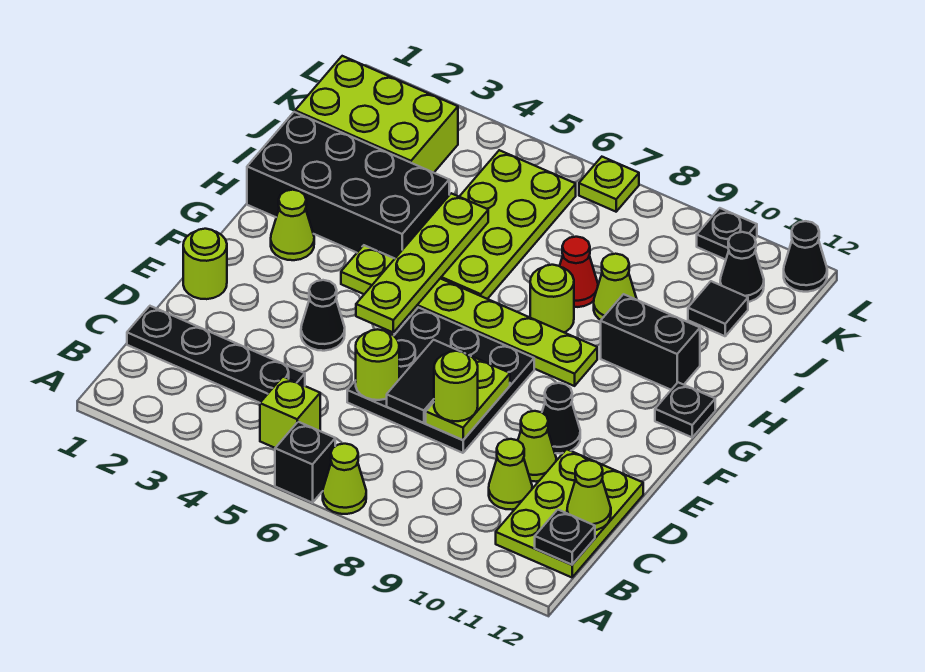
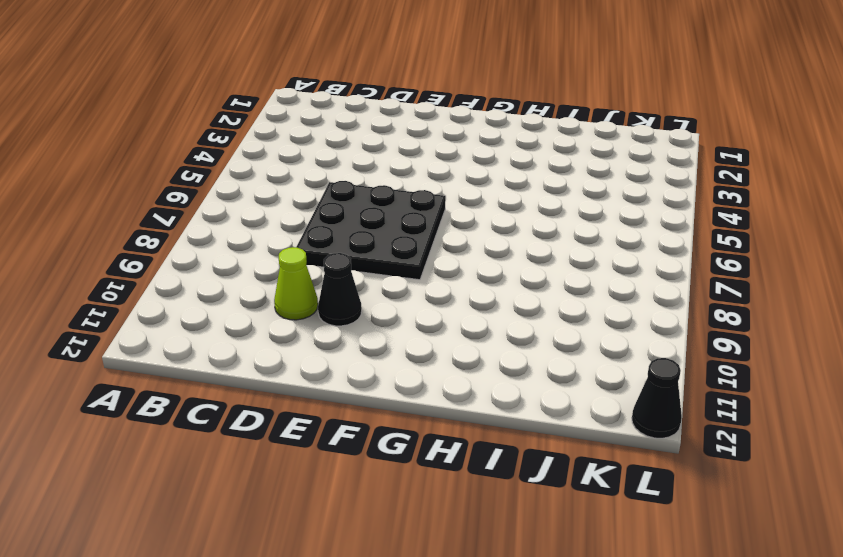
none -> black brick A6 level 1
none -> lime cone A7 level 1
none -> lime brick B5 level 1
none -> lime plate B11:D12 level 1

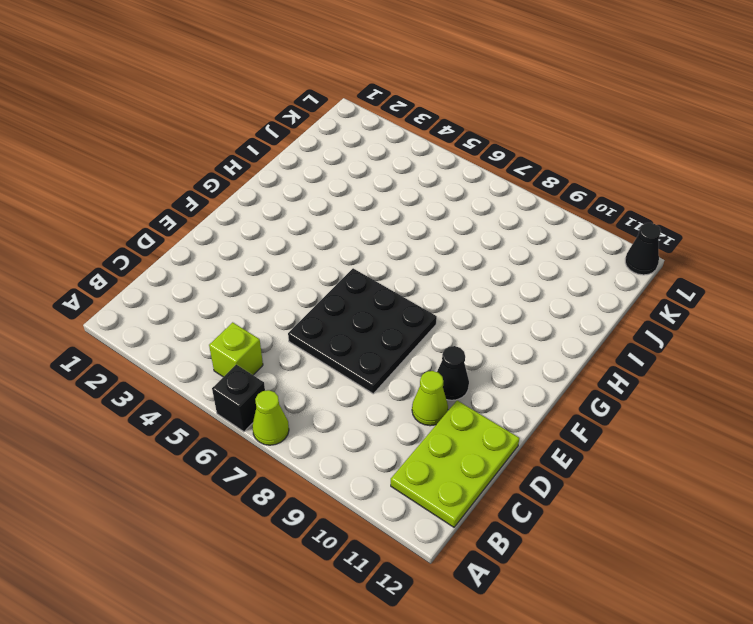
none -> black plate C1:C4 level 1
none -> lime cone C10 level 1
none -> lime round brick E1 level 1
none -> black cone E4 level 1

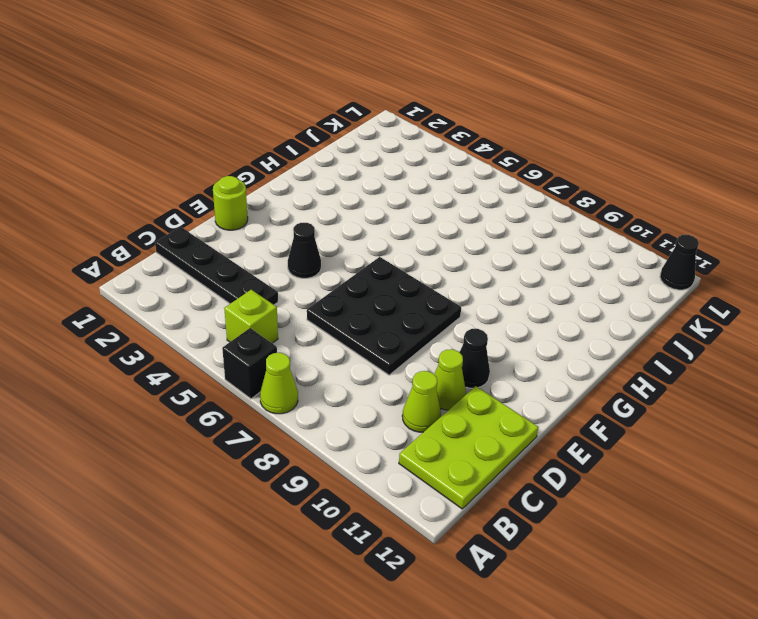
none -> lime cone G2 level 1
none -> lime plate G4:G9 level 1
none -> black plate G12 level 1
none -> black brick H1:I4 level 1

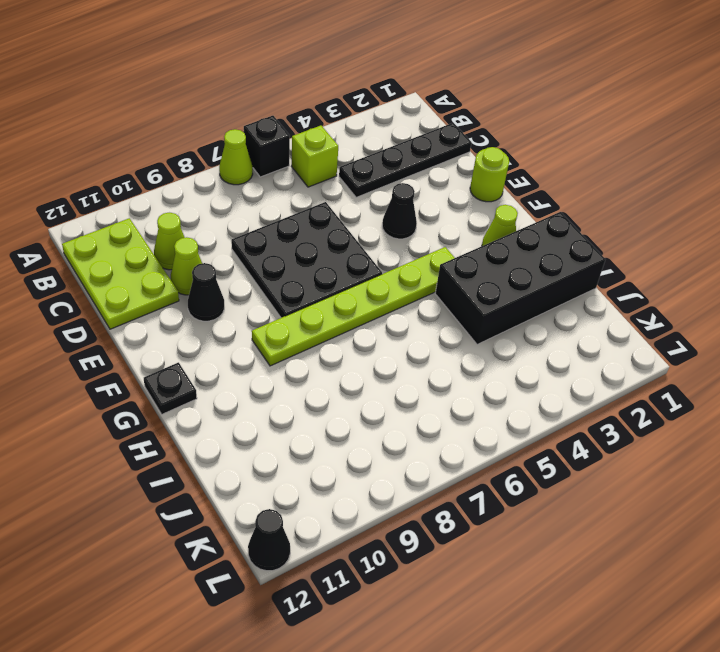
none -> lime plate H5:K6 level 1
none -> lime round brick H8 level 1
none -> black brick H10:H11 level 1
none -> red cone I8 level 1

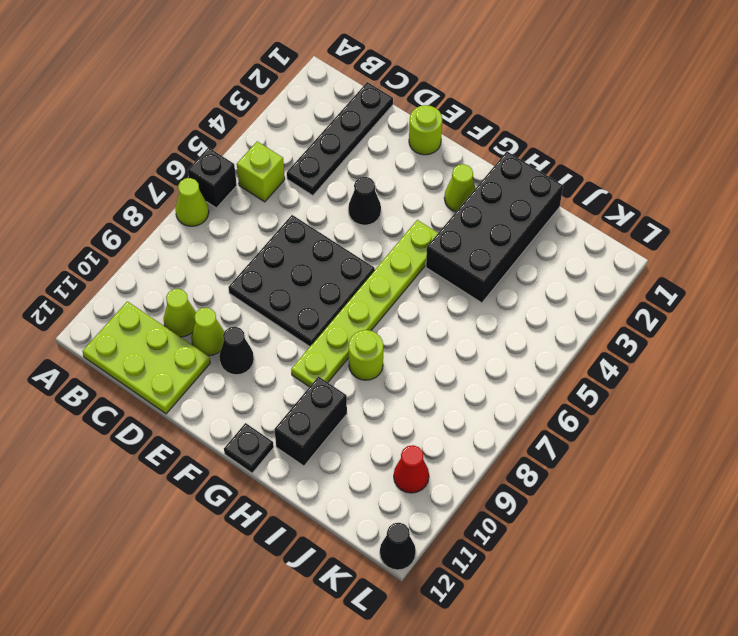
red cone K10 level 1 -> red cone I8 level 1
none -> lime plate H5:K6 level 1
none -> lime cone I9 level 1
none -> lime brick J1:K3 level 1
none -> black tile J11 level 1

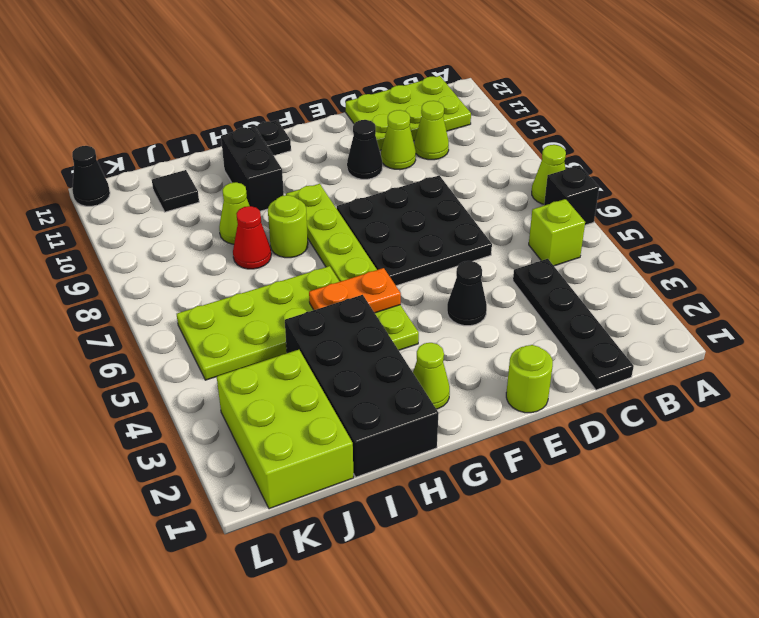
orange plate G5:H5 level 2 -> lime plate F5:I5 level 2
none -> black cone K11 level 1
none -> lime plate L7 level 1
none -> black plate L10 level 1
none -> black plate B12 level 2

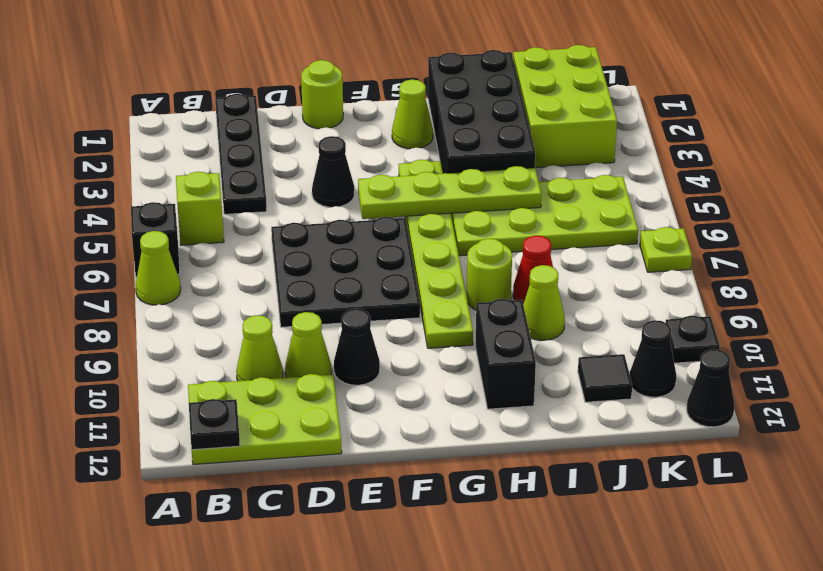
none -> black plate G12 level 1
none -> lime cone C12 level 2
none -> lime round brick D6 level 2
none -> black tile D7:E7 level 2

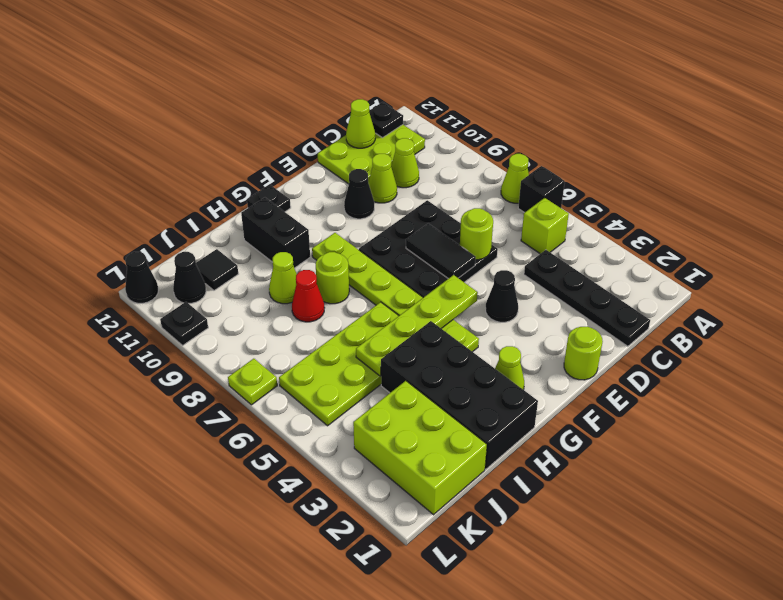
black tile E6:E7 level 2 -> black tile D7:E7 level 2
none -> lime plate D8:E8 level 2
none -> lime round brick D8 level 3

